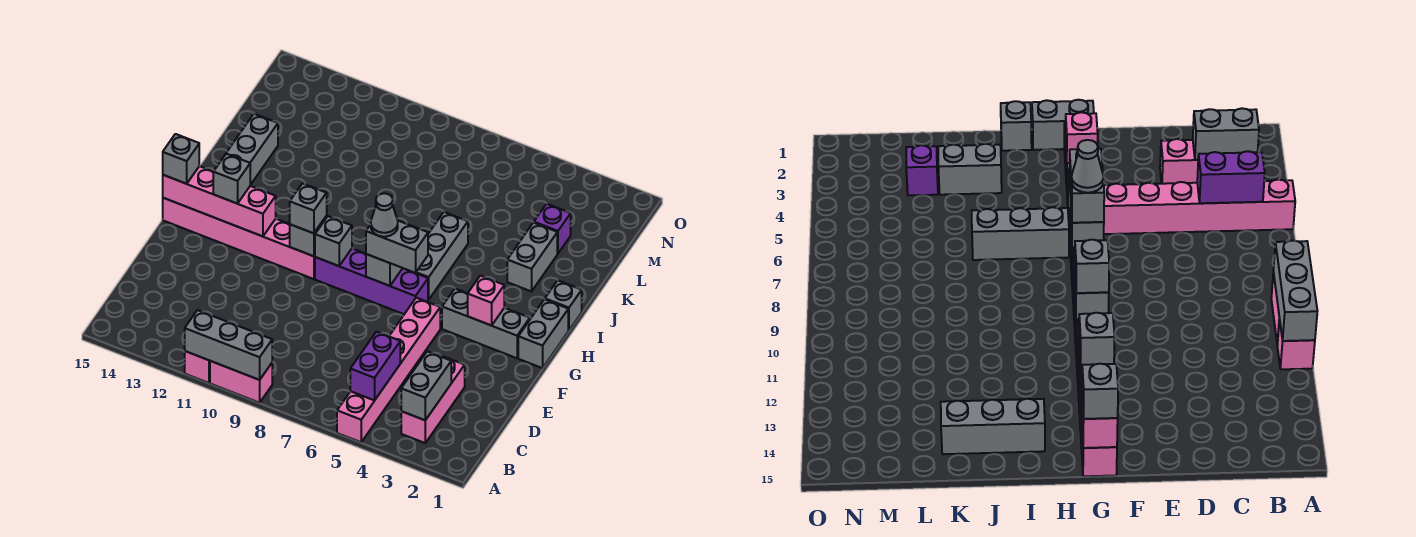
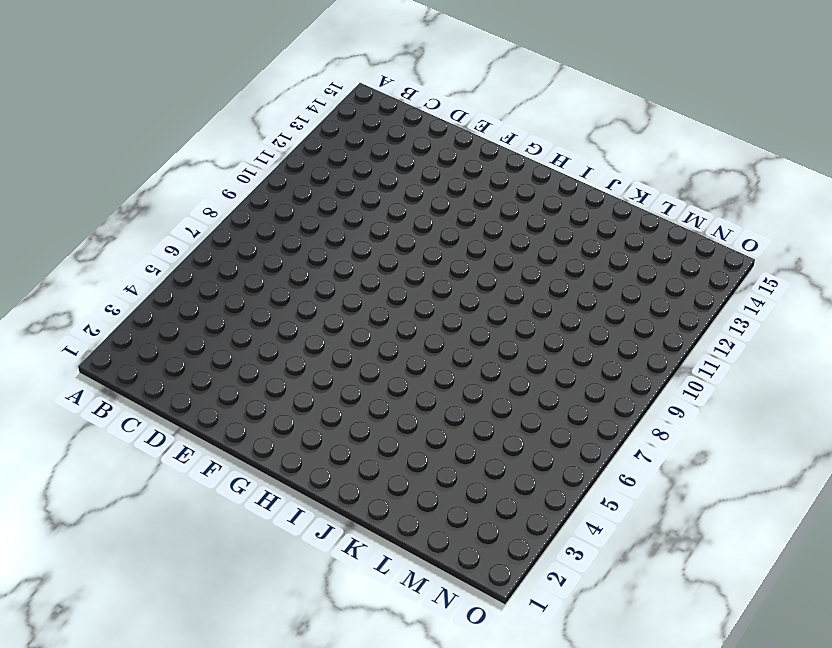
none -> pink brick A5:F5 level 1
none -> pink brick A9:A10 level 1
none -> pink brick A11 level 1

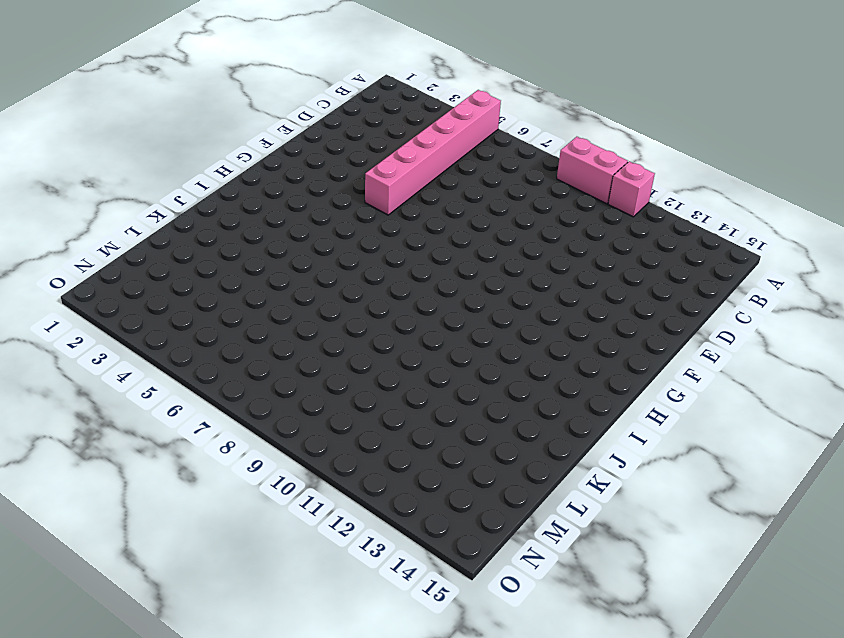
none -> pink brick B3:D3 level 1
none -> grey brick G1:H1 level 1
none -> grey brick G2:G4 level 1

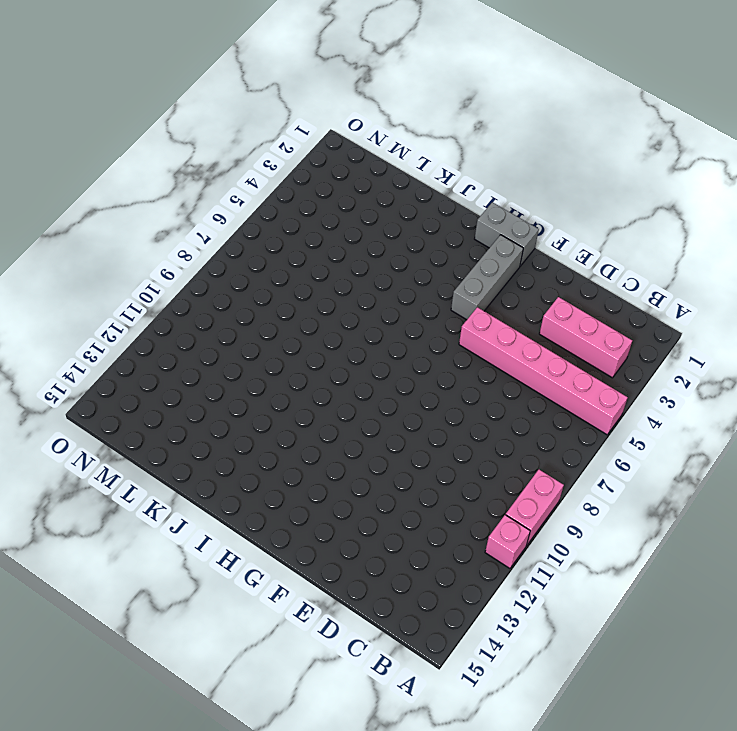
none -> purple brick G6:G9 level 1
none -> pink brick G10:G15 level 1
none -> grey brick H6:J6 level 1

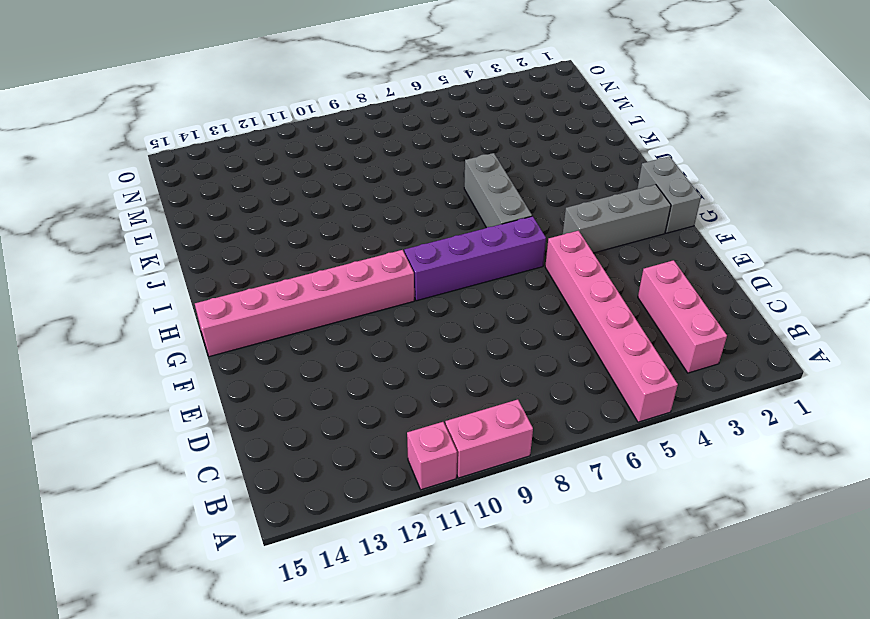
none -> grey brick I1 level 1
none -> grey brick I14:K14 level 1
none -> grey brick J3:K3 level 1

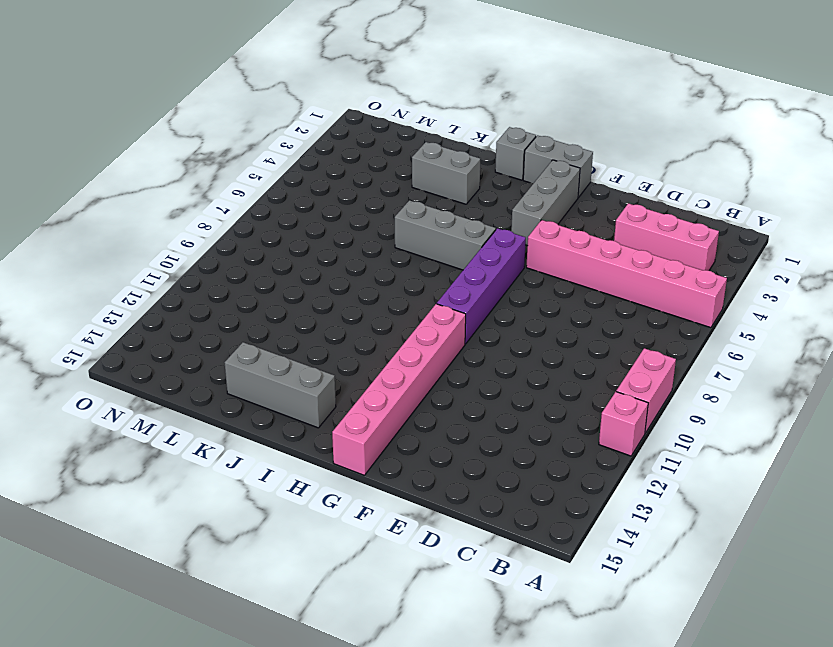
none -> purple brick L3 level 1
none -> grey brick A9:A11 level 2
none -> grey brick B3:C3 level 2

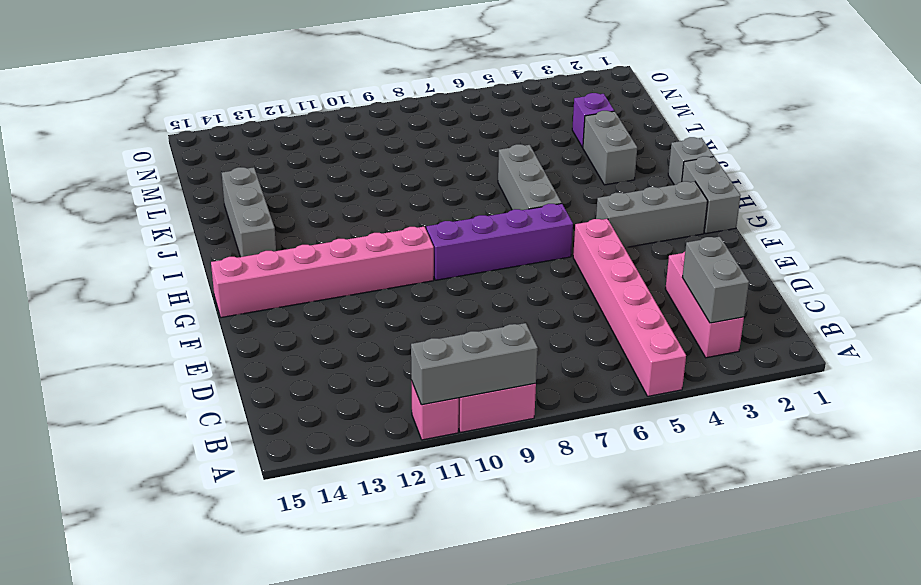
none -> purple brick B5:C5 level 2
none -> pink brick G3 level 2
none -> grey brick G7 level 2

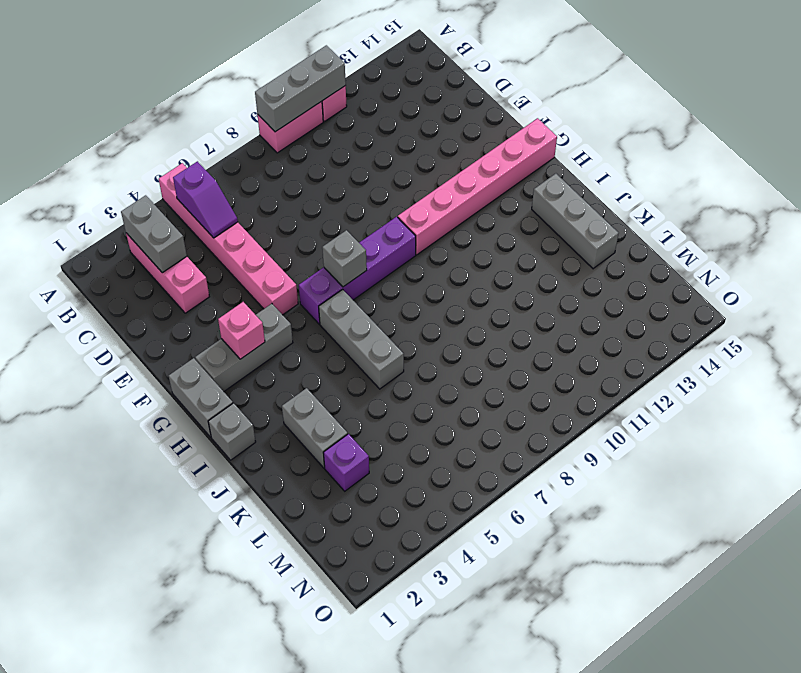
purple slope B5:C5 level 2 top B -> purple brick B5:C5 level 2
none -> grey brick G9 level 2
none -> grey brick G10 level 2
none -> pink brick G12:G15 level 2

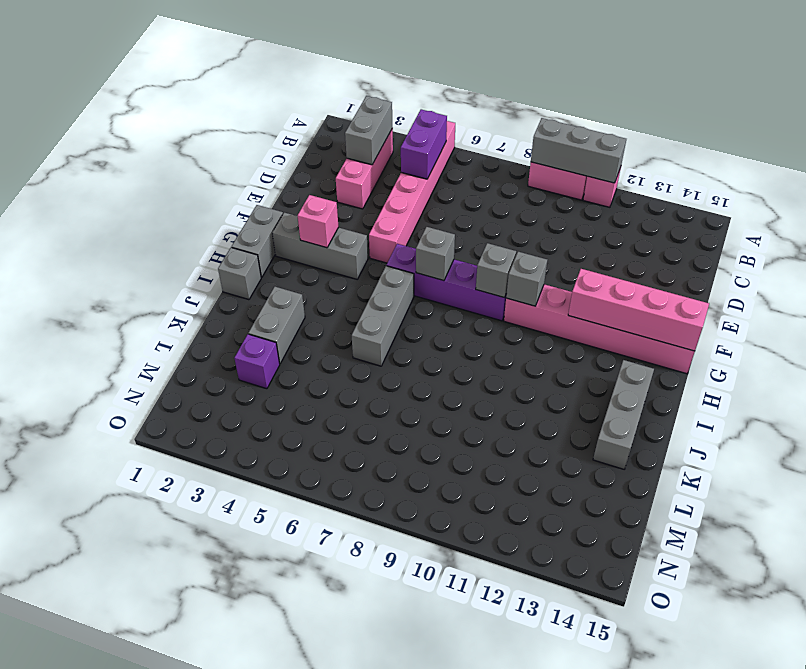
none -> grey brick G6:G7 level 3
none -> grey brick G10 level 3
none -> grey brick G13 level 3

